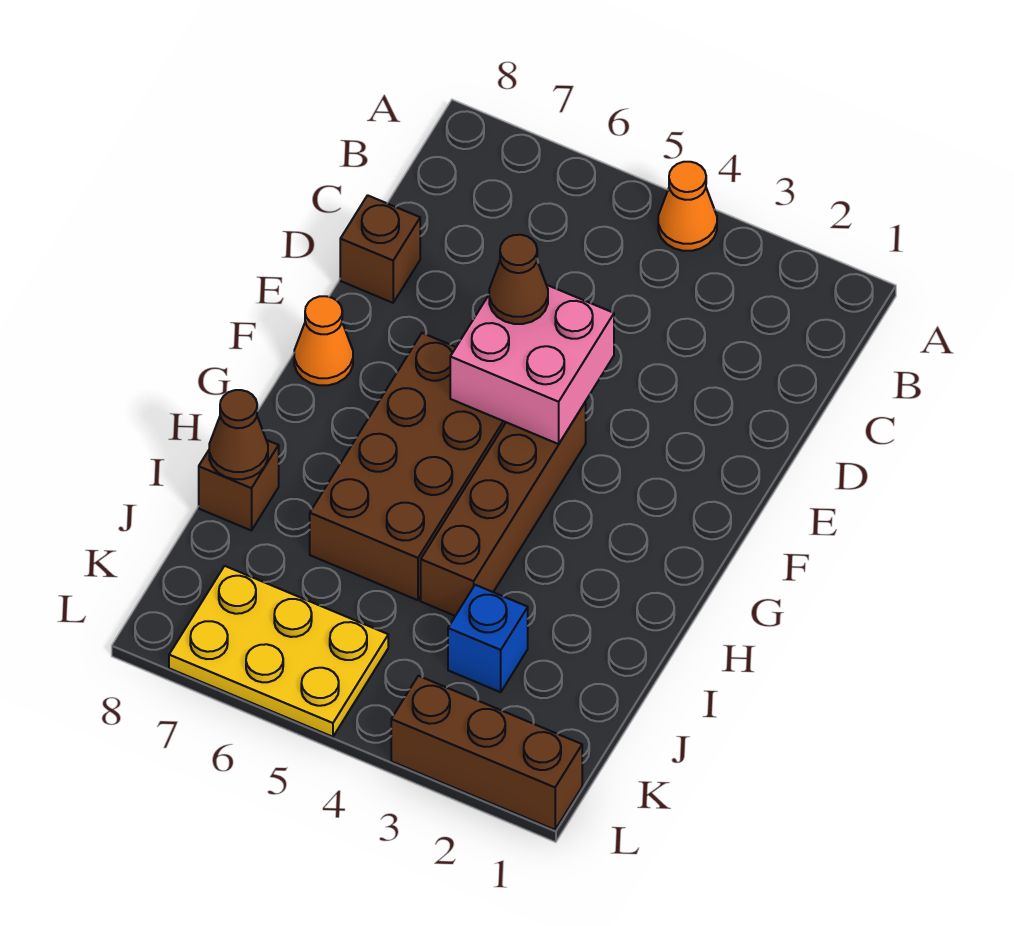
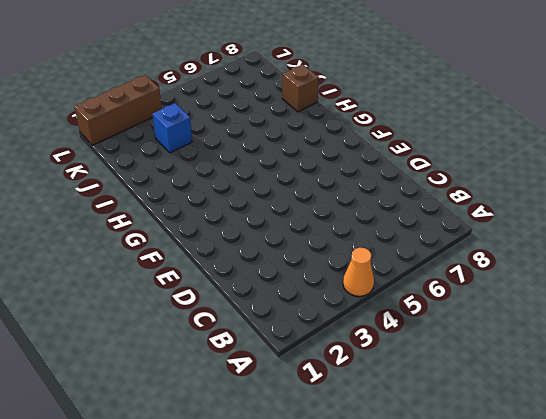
none -> brown brick D8 level 1
none -> brown brick F4:I4 level 1
none -> brown brick F5:I6 level 1

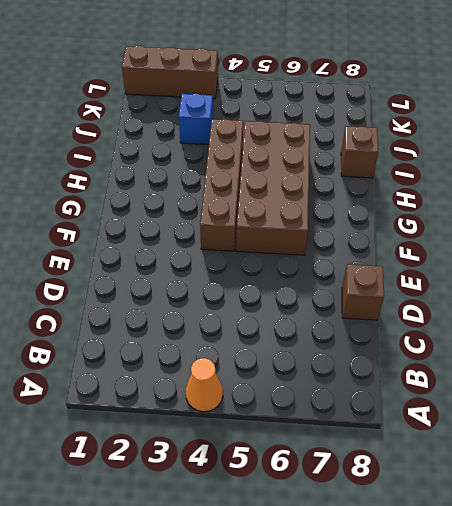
none -> orange cone F8 level 1
none -> yellow plate K5:L7 level 1
none -> pink brick E4:F5 level 2

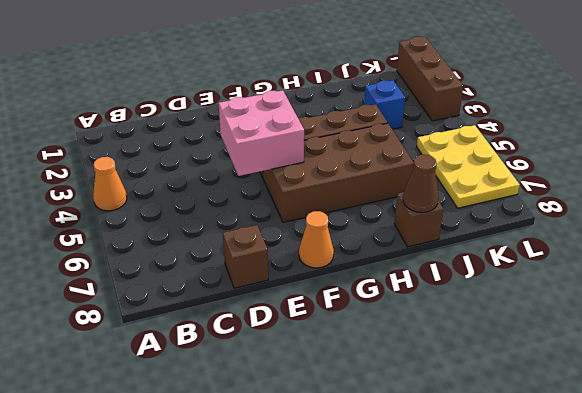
none -> brown cone E5 level 3

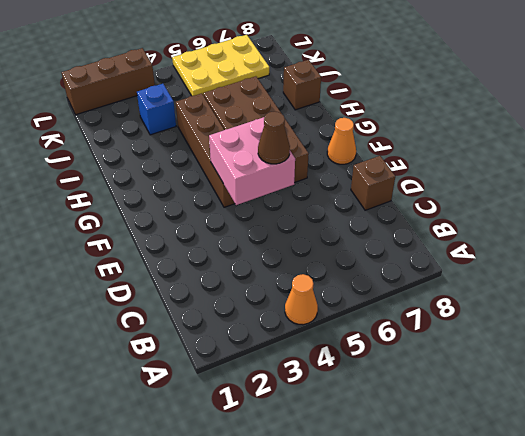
none -> brown cone I8 level 2

